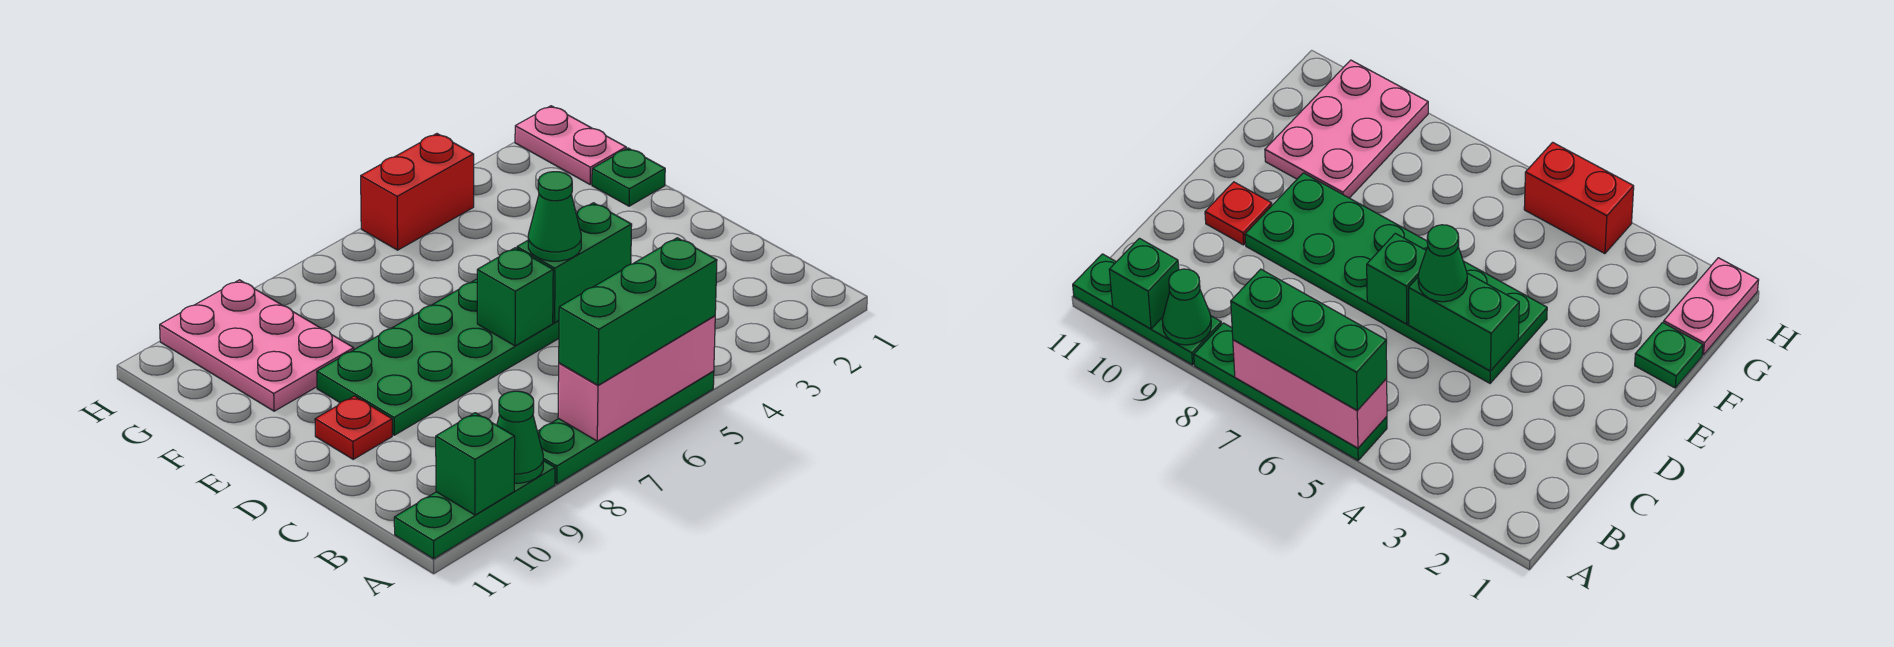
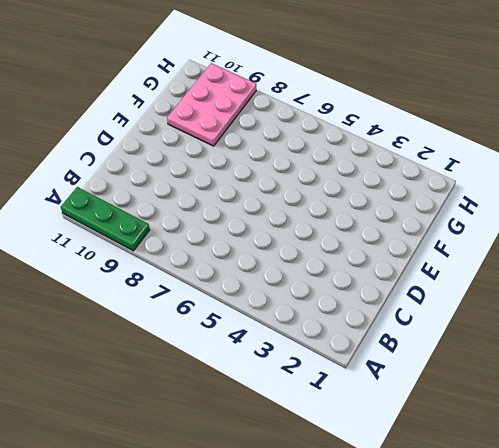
none -> green plate A5:A8 level 1
none -> green plate D4:E9 level 1
none -> red plate D10 level 1

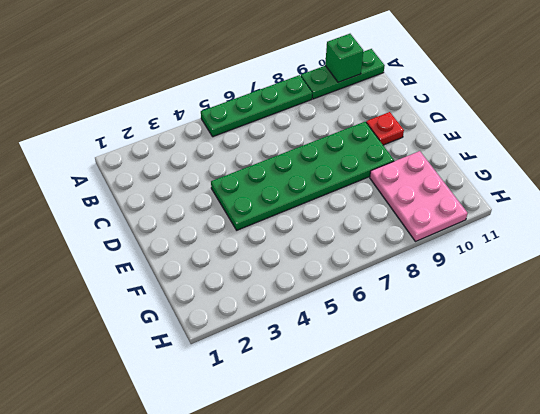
none -> green plate F1 level 1
none -> pink plate G1:H1 level 1
none -> red brick H4:H5 level 1

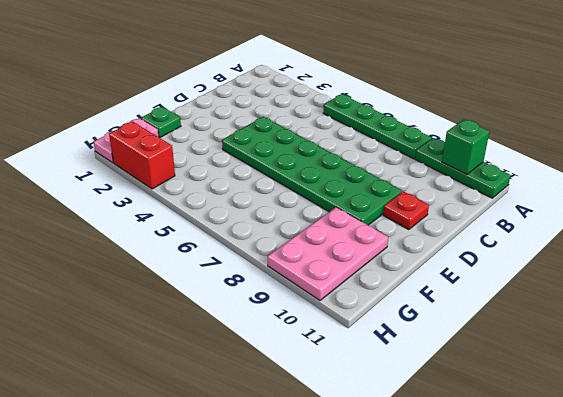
red brick H2:H3 level 1 -> red brick H4:H5 level 1
none -> pink brick A5:A7 level 2
none -> green cone A9 level 2
none -> green brick D4:D5 level 2

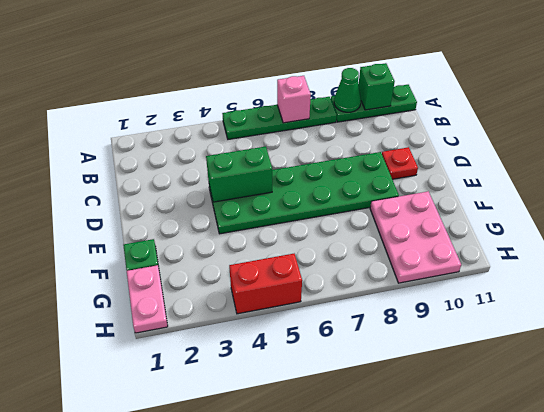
pink brick A7 level 2 -> pink brick A5:A7 level 2
none -> green brick D6 level 2
none -> green brick A5:A7 level 3
none -> green cone D5 level 3

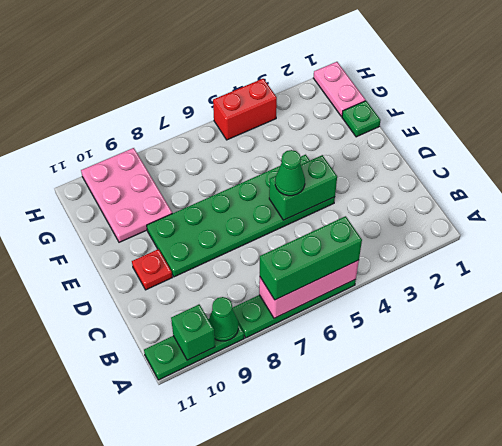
none -> green brick D6 level 2

